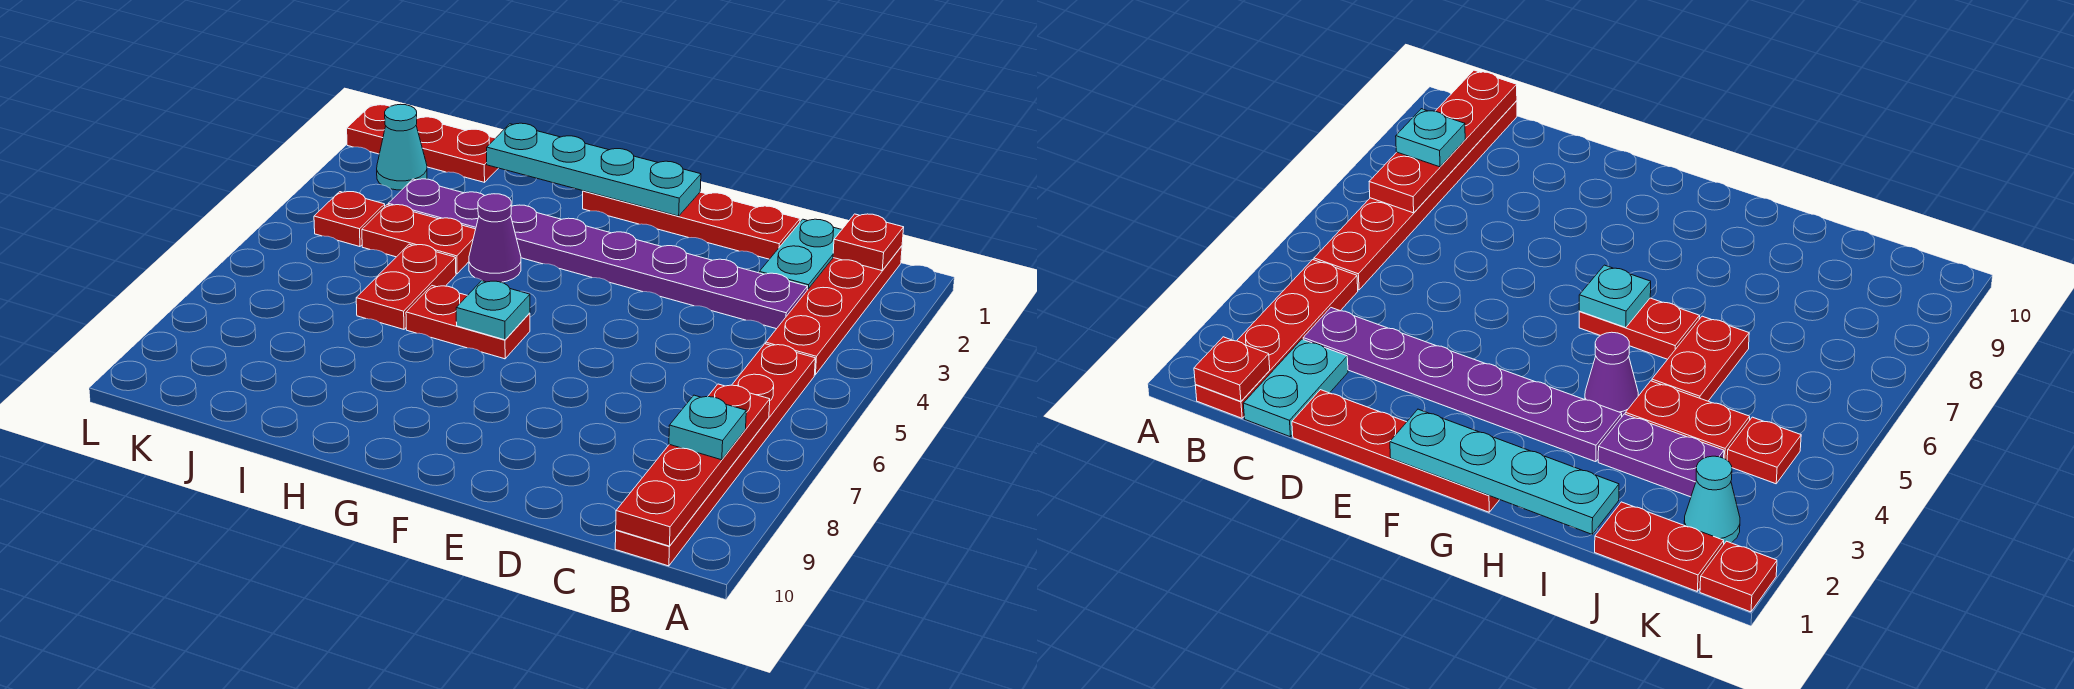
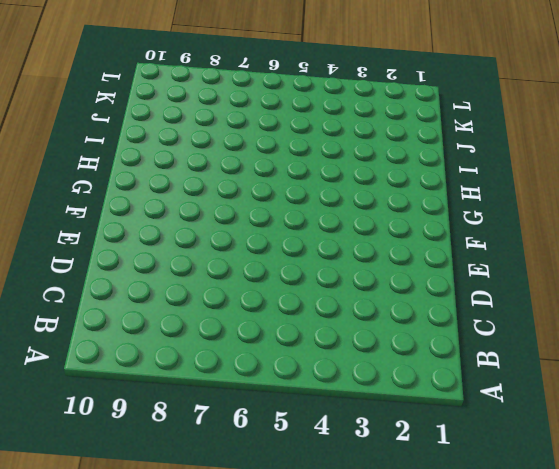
none -> red plate B1:B4 level 1
none -> red plate B5:B10 level 1
none -> cyan plate C1:C2 level 1

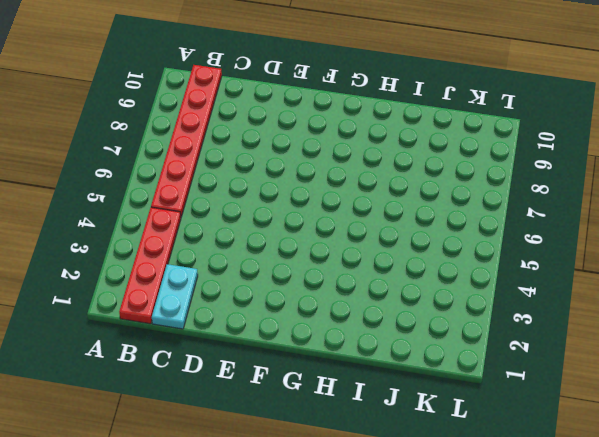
none -> purple plate C3:H3 level 1
none -> red plate D1:G1 level 1
none -> red plate G6:H6 level 1

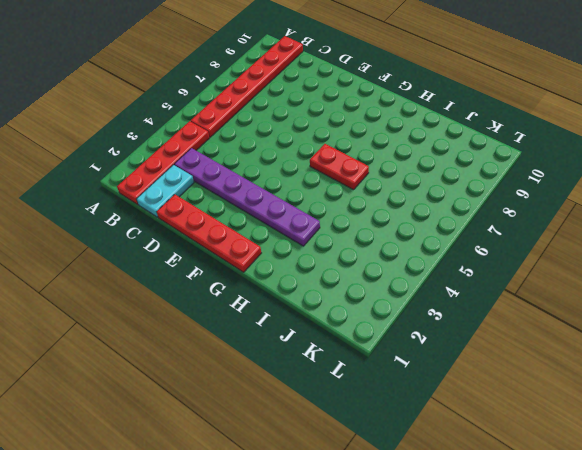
none -> purple cone H4 level 1
none -> purple plate I3:J3 level 1
none -> red plate I4:J4 level 1

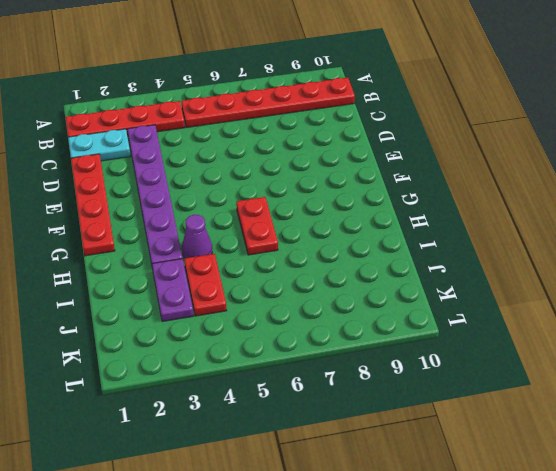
none -> red plate I5:I6 level 1
none -> red plate J1:K1 level 1
none -> cyan cone K2 level 1

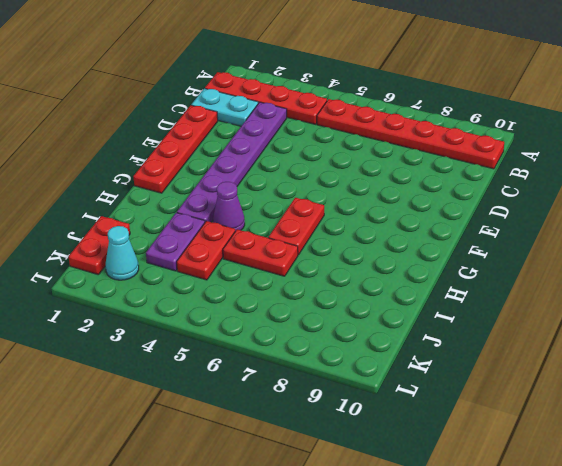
none -> red plate K4 level 1
none -> red plate L1 level 1
none -> red plate B1 level 2

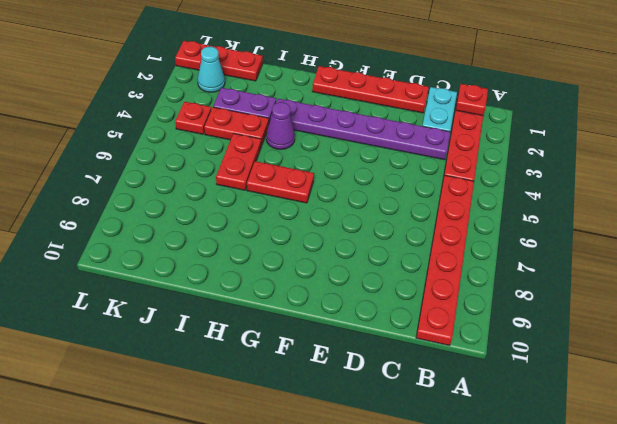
none -> red plate B7:B10 level 2
none -> cyan plate F1:I1 level 2
none -> cyan plate G6 level 2

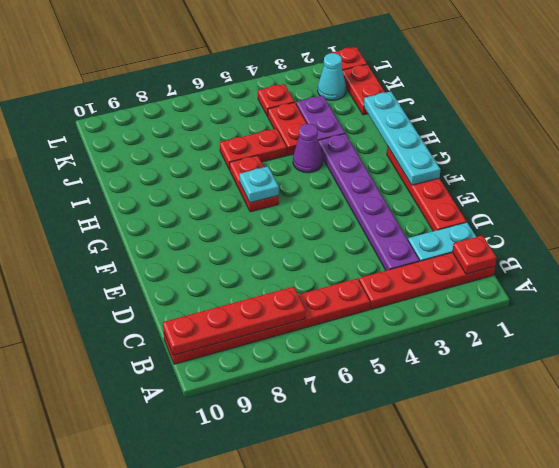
none -> cyan plate B8 level 3

